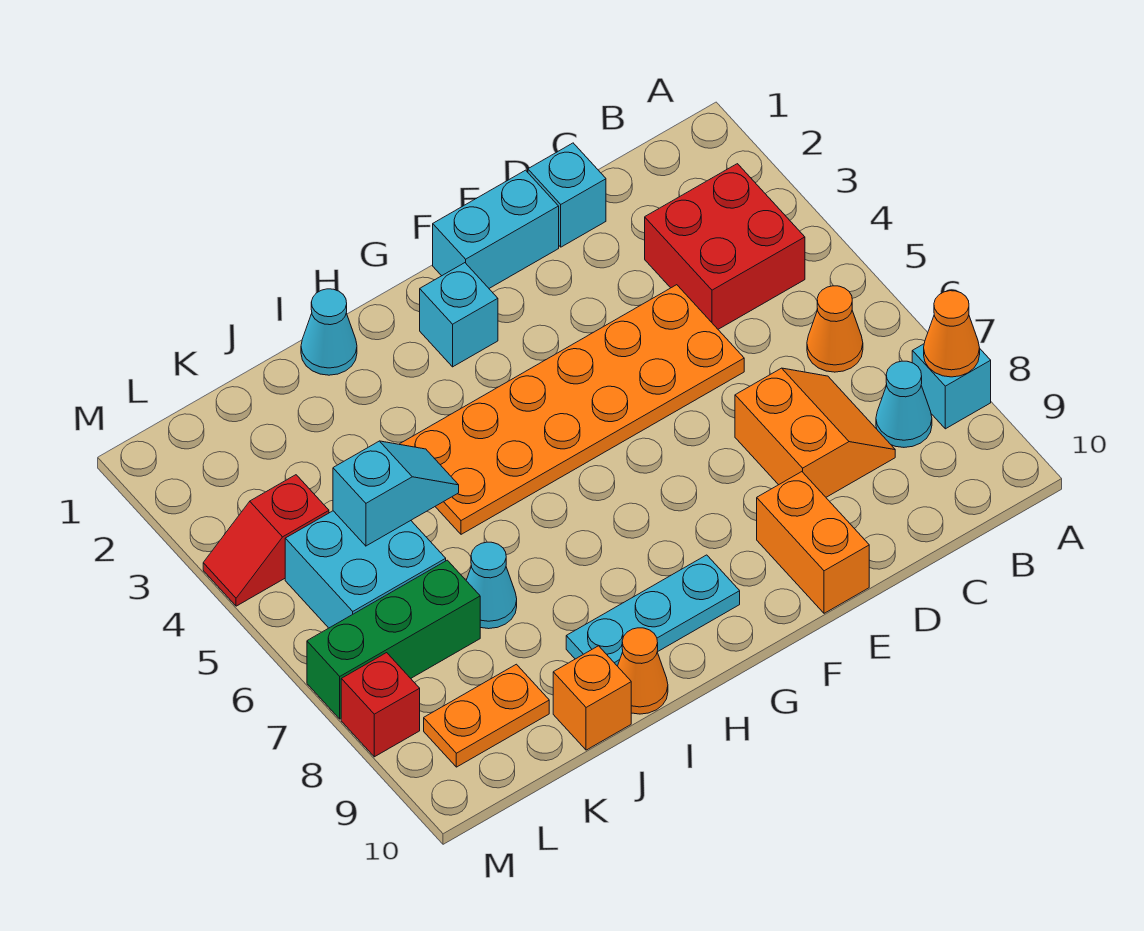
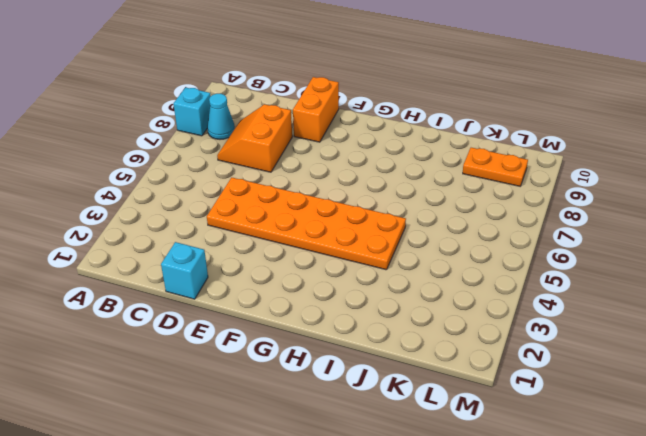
none -> red brick B3:C4 level 1
none -> orange cone B6 level 1
none -> cyan brick E1:F1 level 1

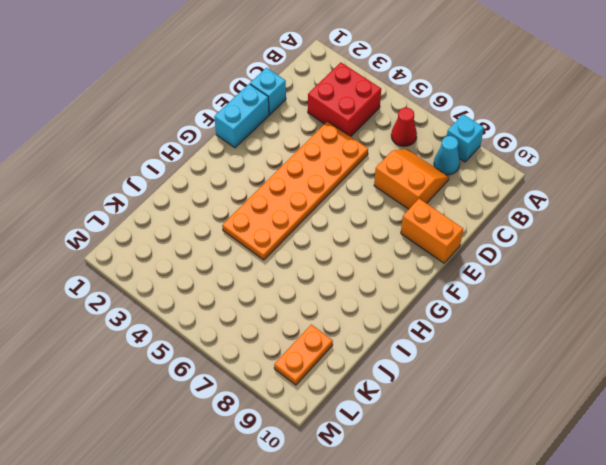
red cone B6 level 1 -> orange cone B6 level 1
none -> cyan brick G2 level 1
none -> cyan plate G9:I9 level 1
none -> cyan cone I1 level 1

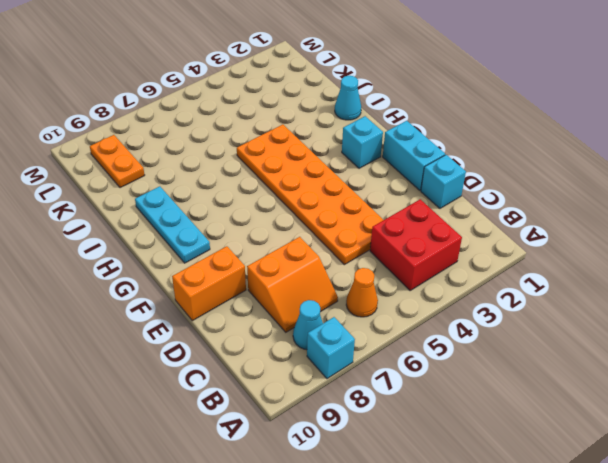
none -> orange cone I10 level 1
none -> cyan cone J7 level 1
none -> orange brick J10 level 1

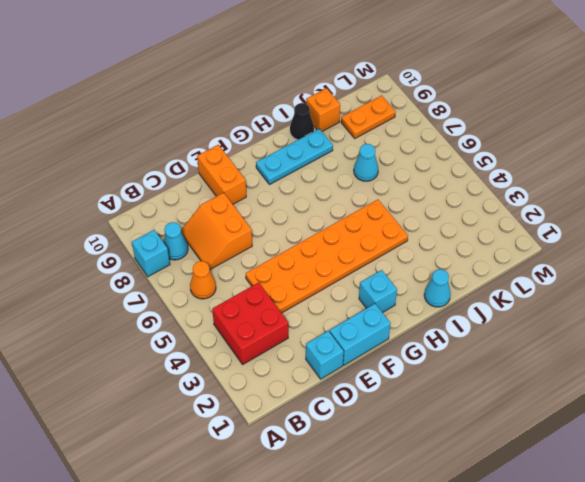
black cone I10 level 1 -> orange cone I10 level 1
none -> cyan brick K5:L6 level 1
none -> green brick K7:M7 level 1
none -> red slope L4:M4 level 1 top L

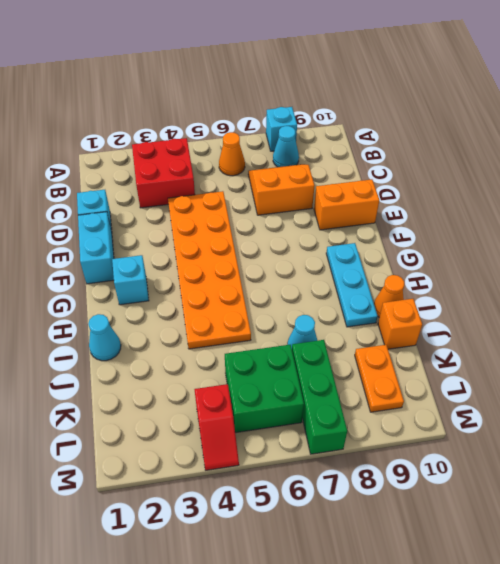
green brick K5:L6 level 1 -> cyan brick K5:L6 level 1
none -> red brick M8 level 1
none -> orange cone A8 level 2
none -> cyan slope J5:K5 level 2 top K

